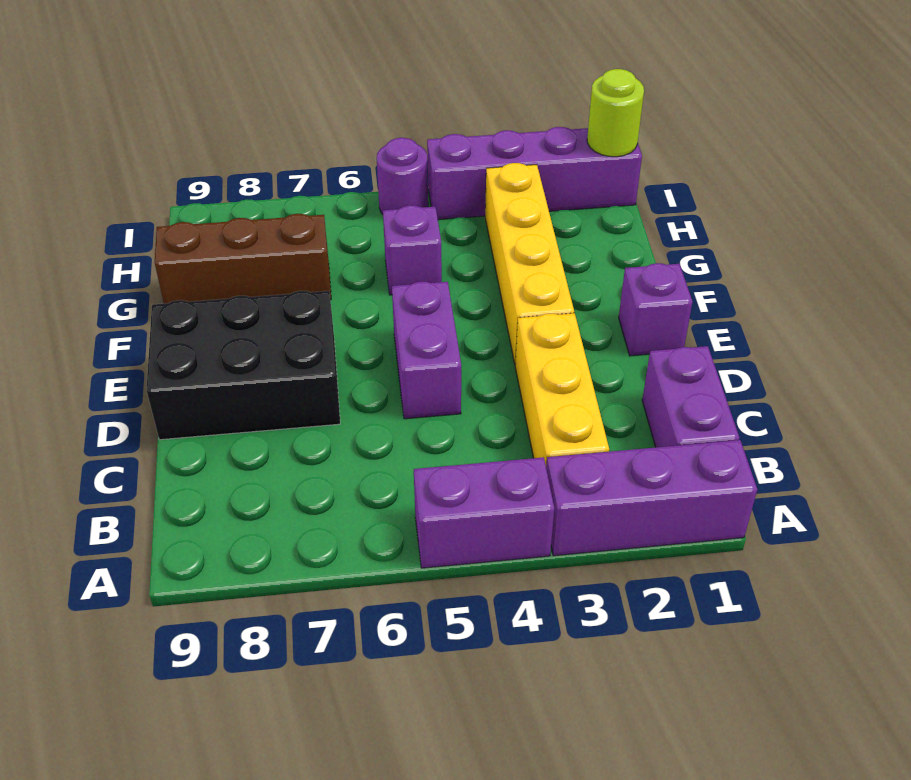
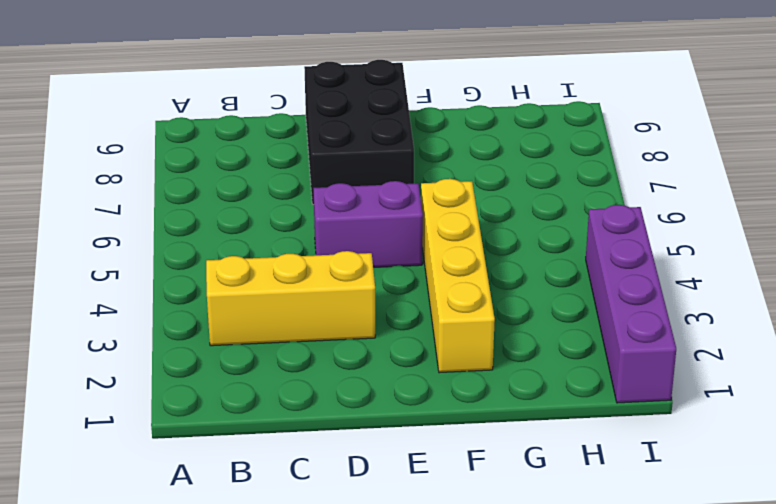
yellow brick F2:F5 level 1 -> yellow brick E3:H3 level 1
none -> purple brick A1:A3 level 1
none -> purple brick A4:A5 level 1
none -> purple brick B1:C1 level 1

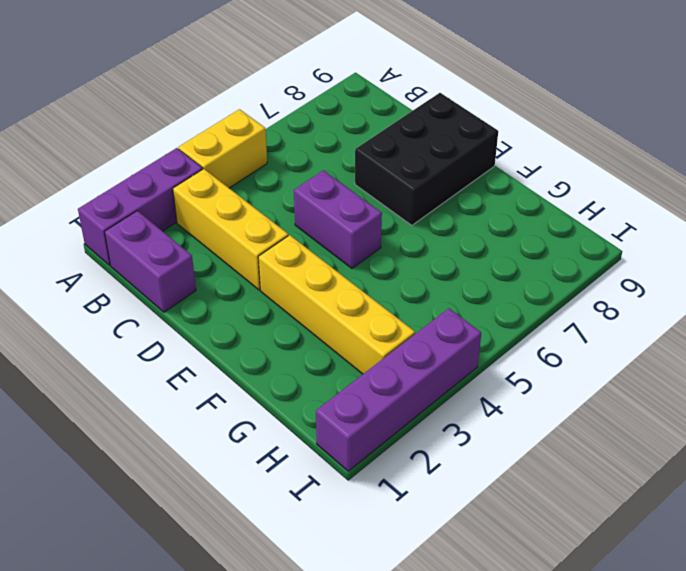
yellow brick A4:A5 level 1 -> purple brick A4:A5 level 1
none -> purple brick E1 level 1
none -> purple brick G5 level 1
none -> brown brick G7:G9 level 1

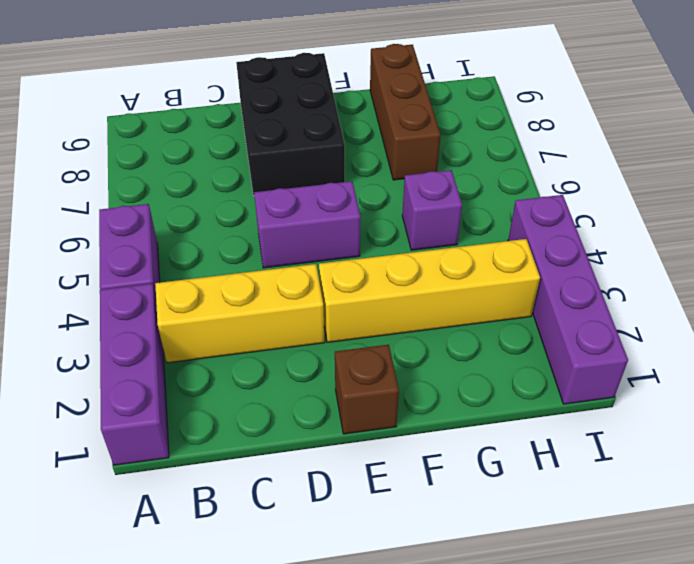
brown brick E1 level 1 -> purple brick E1 level 1
none -> purple brick B1:C1 level 1
none -> purple round brick I5 level 1
none -> lime round brick I1 level 2

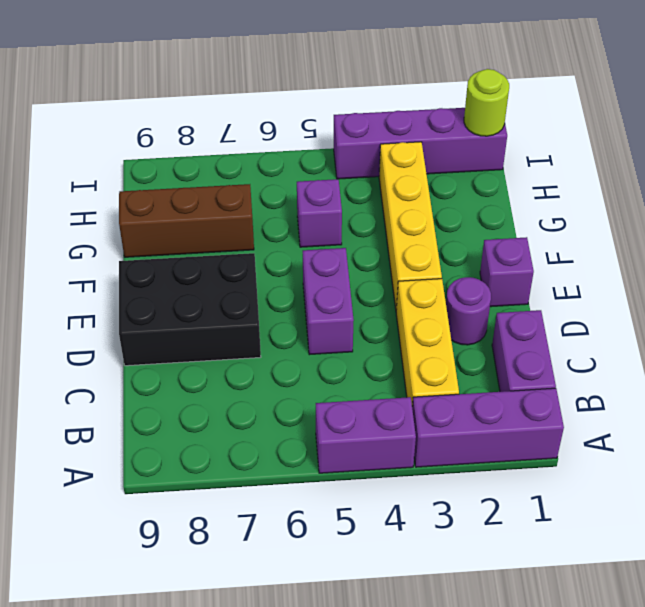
purple round brick D2 level 1 -> purple round brick I5 level 1

